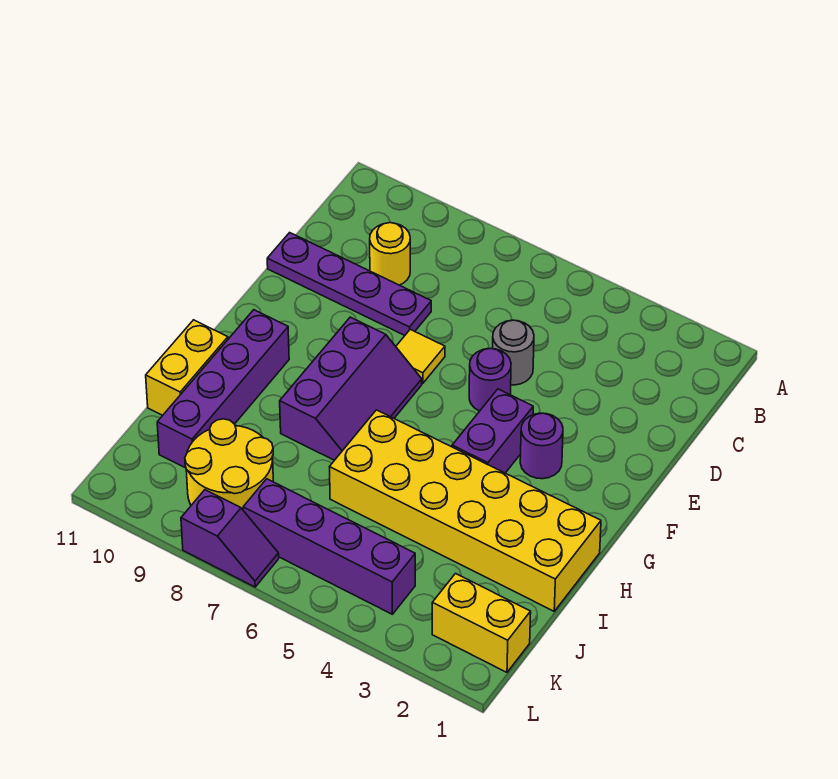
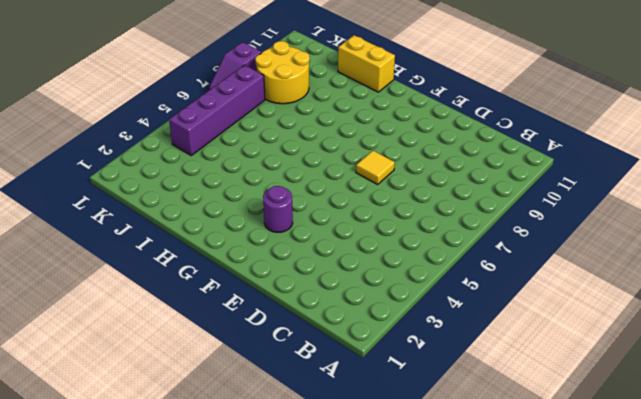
none -> yellow round brick C9 level 1
none -> grey round brick D5 level 1
none -> purple plate D8:D11 level 1

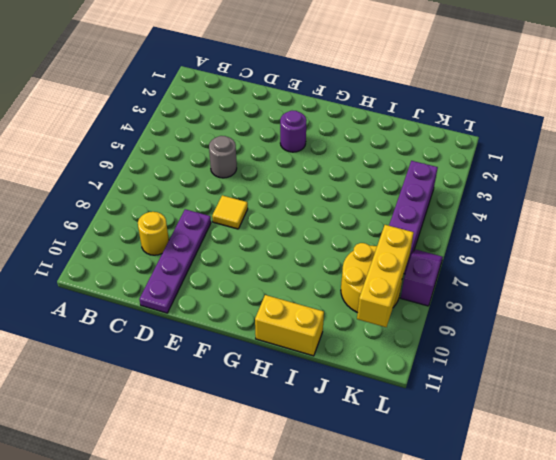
yellow brick K8:K10 level 2 -> none
none -> purple round brick E5 level 1
none -> purple brick F4:G4 level 1
none -> purple slope F7:H8 level 1 top 8

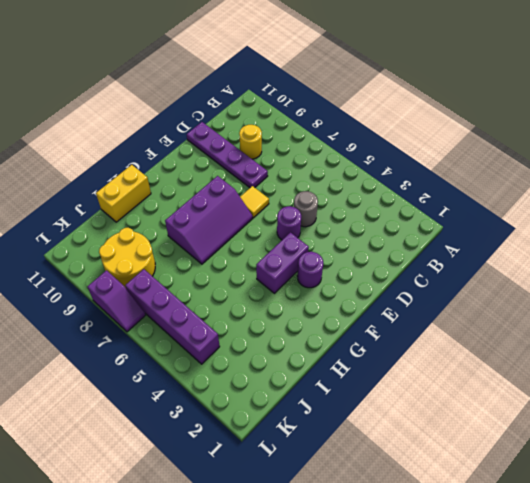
none -> purple brick G10:J10 level 1
none -> yellow brick H1:I6 level 1
none -> yellow brick K1:K2 level 1

